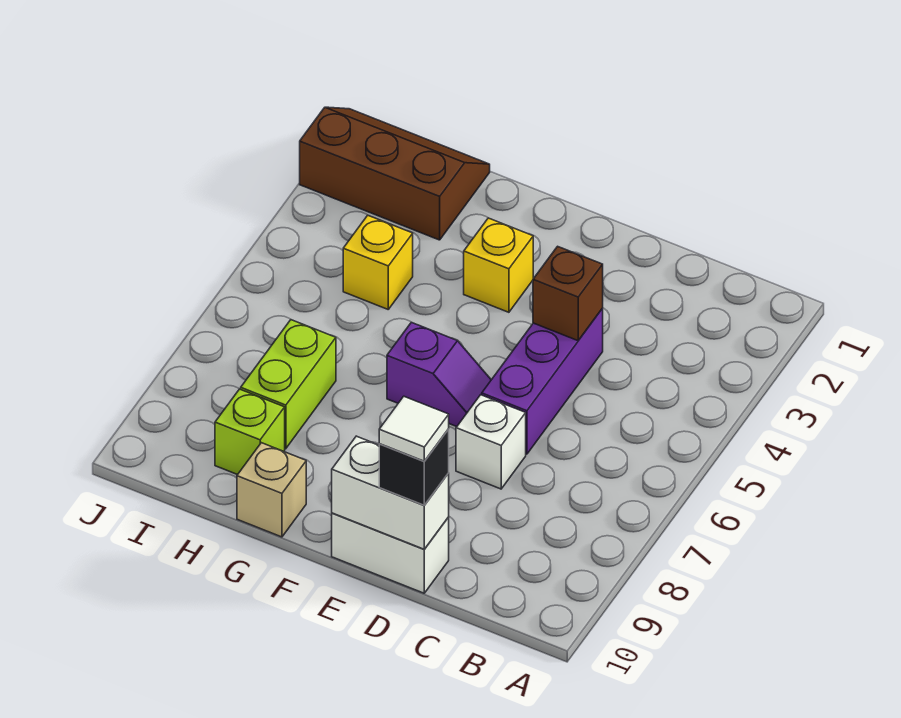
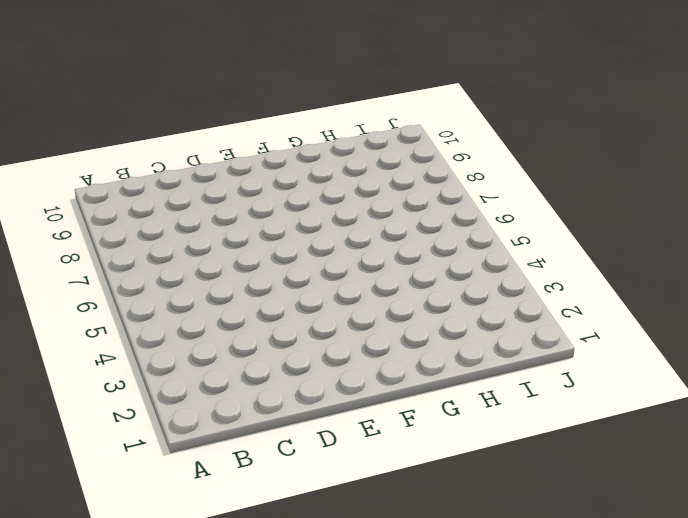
none -> purple brick D4:D6 level 1
none -> white brick D7 level 1
none -> white brick D10:E10 level 1

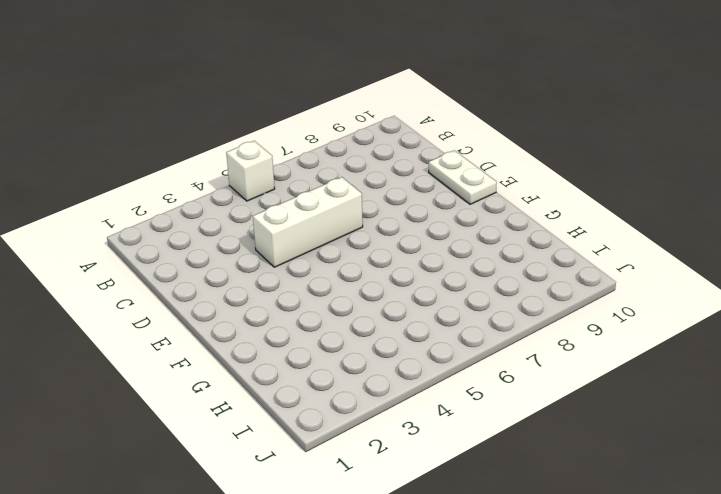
white brick A5 level 1 -> white brick D7 level 1
white brick D4:D6 level 1 -> purple brick D4:D6 level 1
white plate D10:E10 level 1 -> white brick D10:E10 level 1
none -> purple slope E6:F6 level 1 top F
none -> yellow brick F3 level 1
none -> tan brick G10 level 1

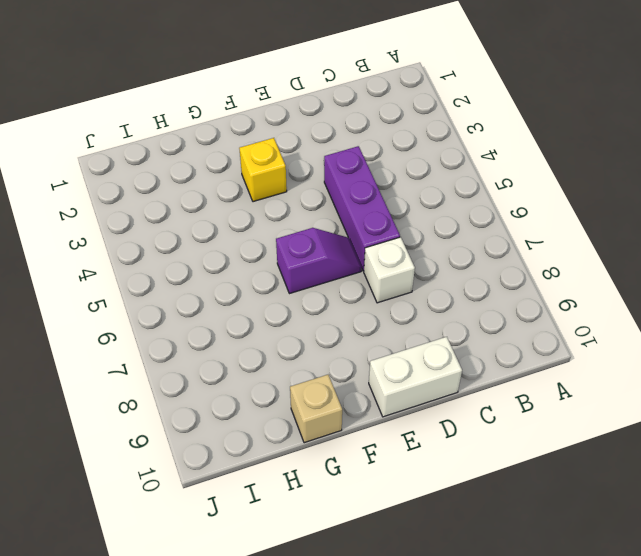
none -> brown slope H1:J2 level 1 top 2
none -> yellow brick H4 level 1
none -> lime brick H7:H8 level 1

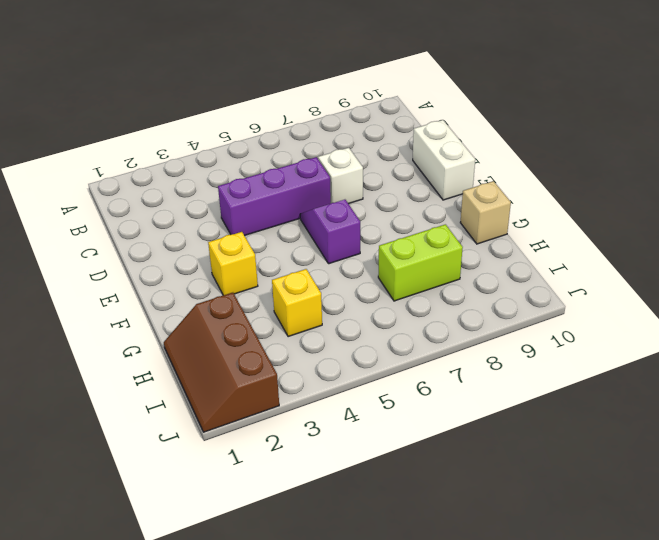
none -> lime brick H9 level 1
none -> brown brick D4 level 2
none -> white brick D10:E10 level 2

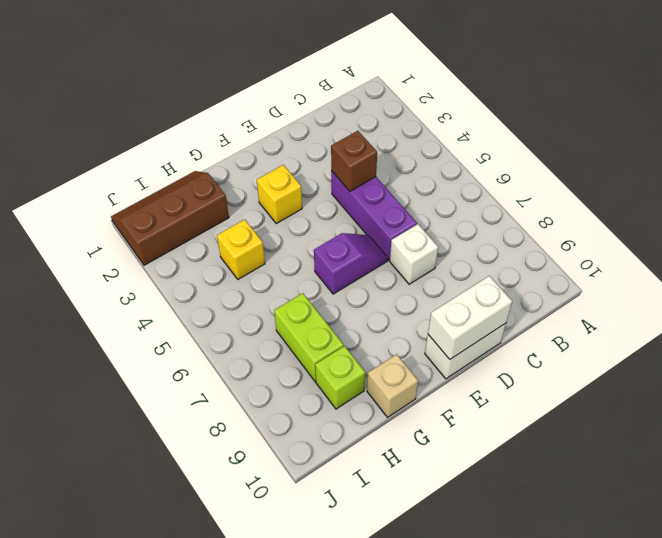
none -> black brick D10 level 3
none -> white tile D10 level 4

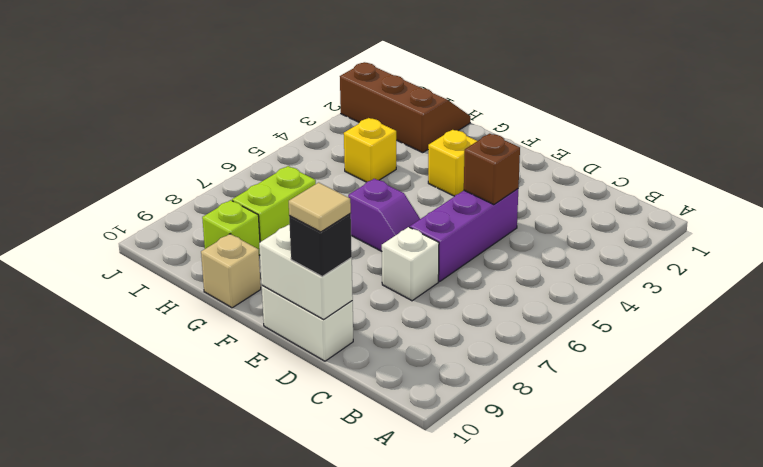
tan tile D10 level 4 -> white tile D10 level 4

